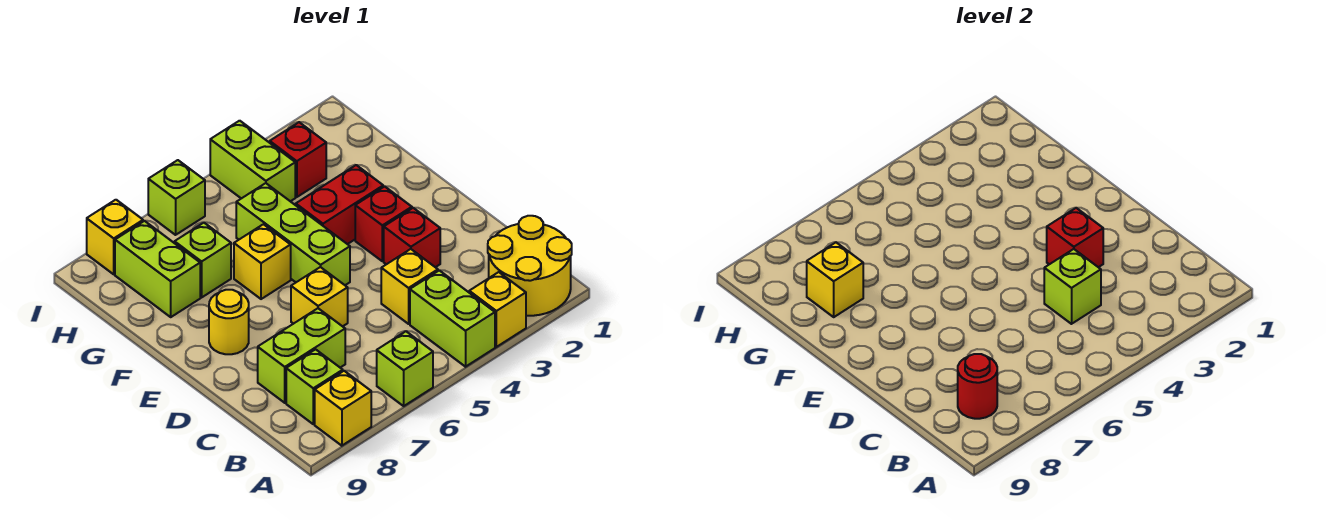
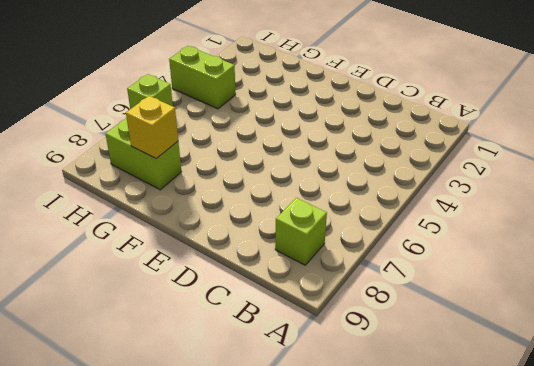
none -> yellow round brick A1:B2 level 1
none -> yellow brick A3 level 1
none -> lime brick A4:B4 level 1

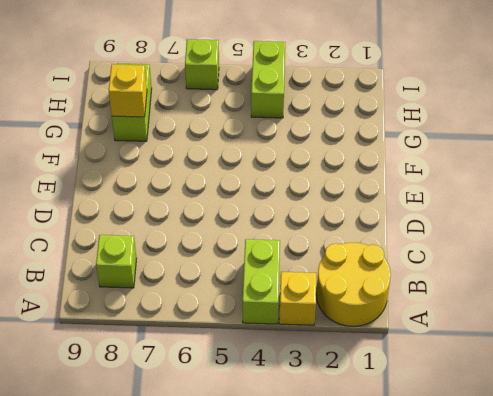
none -> lime brick A6 level 1
none -> yellow brick A8 level 1
none -> yellow brick C4 level 1

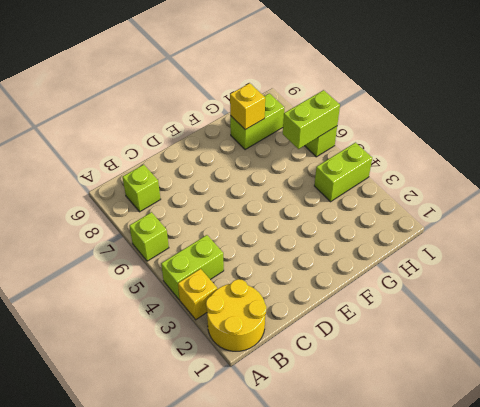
lime brick H6:I6 level 2 -> lime brick C7:C8 level 1
none -> yellow brick A8 level 1
none -> yellow brick C4 level 1
none -> red brick D3 level 1

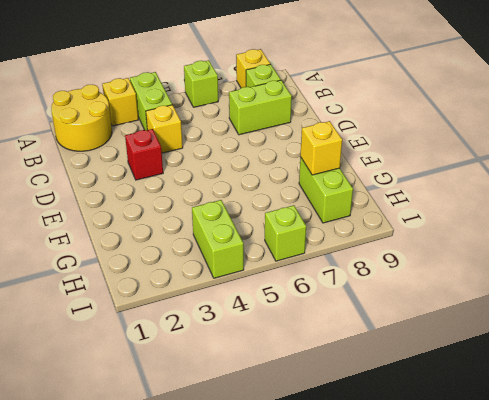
none -> yellow brick D6 level 1
none -> red brick E3 level 1
none -> lime brick E5:G5 level 1

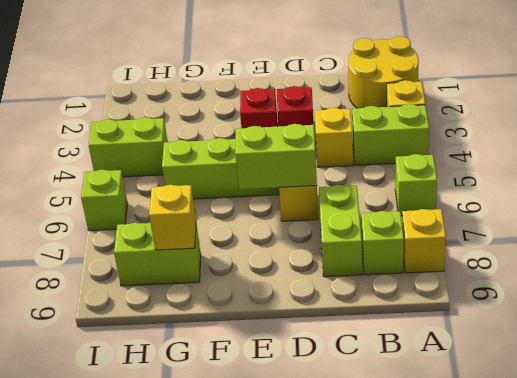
lime brick D6:E6 level 2 -> none
none -> yellow round brick E8 level 1
none -> red brick F3:F4 level 1
none -> yellow brick F6 level 1

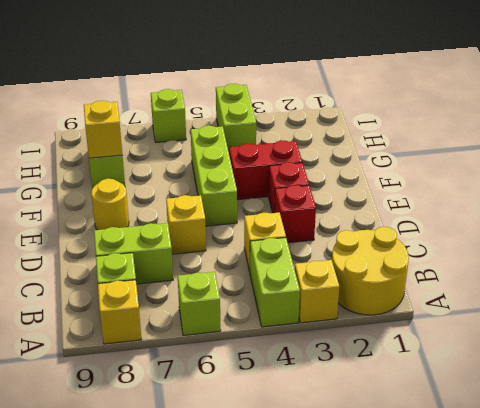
none -> yellow brick F6 level 1
none -> lime brick G7 level 1
none -> red brick H3 level 1

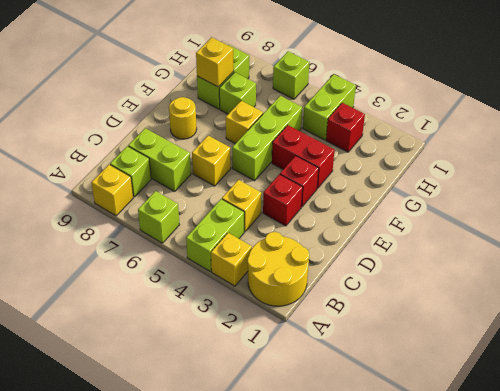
none -> yellow brick I8 level 1
none -> red round brick B8 level 2
none -> lime brick C4 level 2

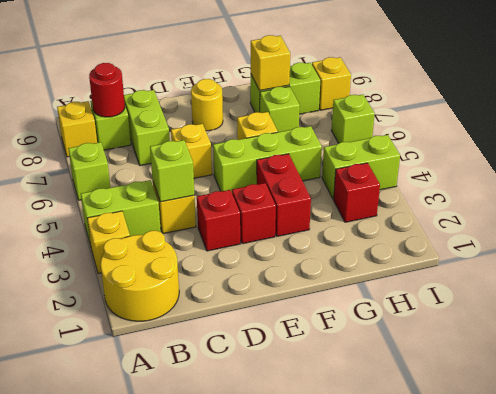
none -> red brick D3 level 2

